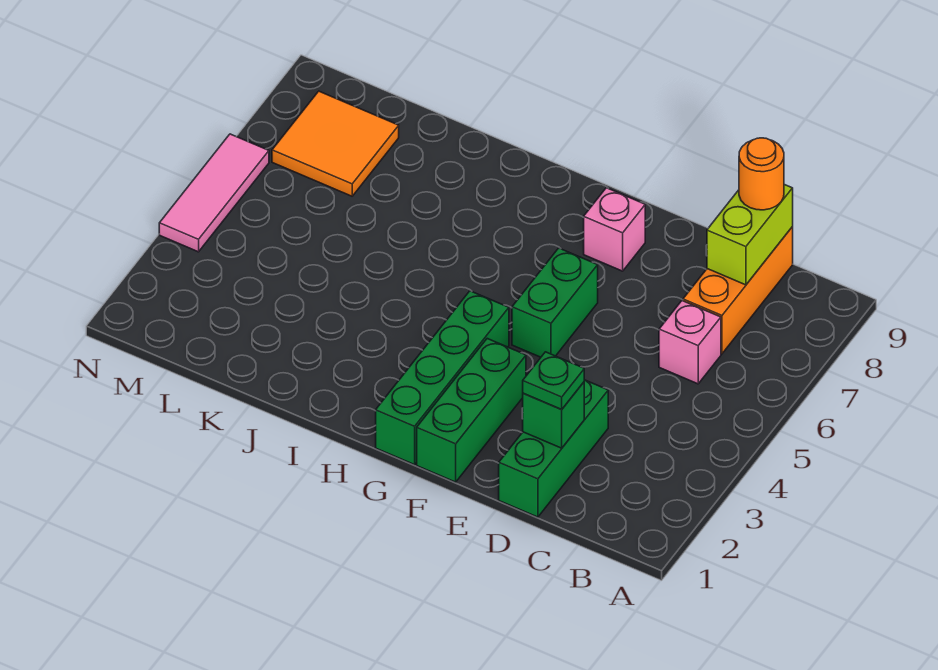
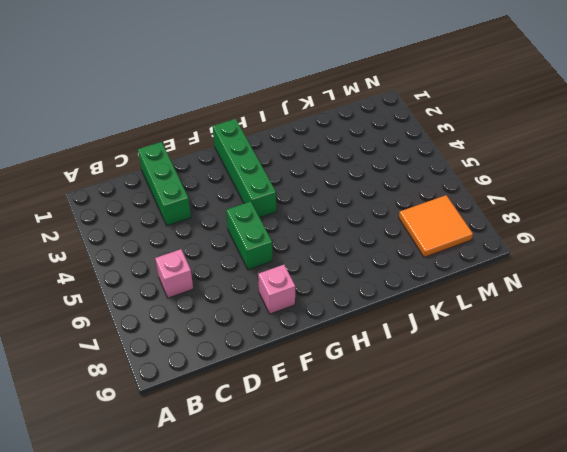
none -> orange brick C7:C9 level 1
none -> green brick F1:F3 level 1
none -> pink tile N4:N6 level 1

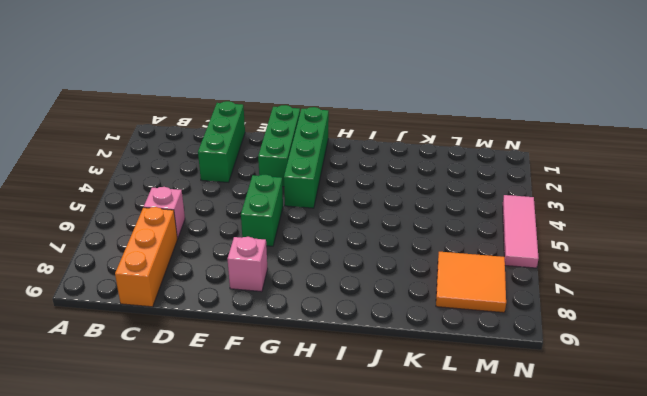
none -> lime brick C8:C9 level 2
none -> green brick D2 level 2
none -> orange round brick C9 level 3

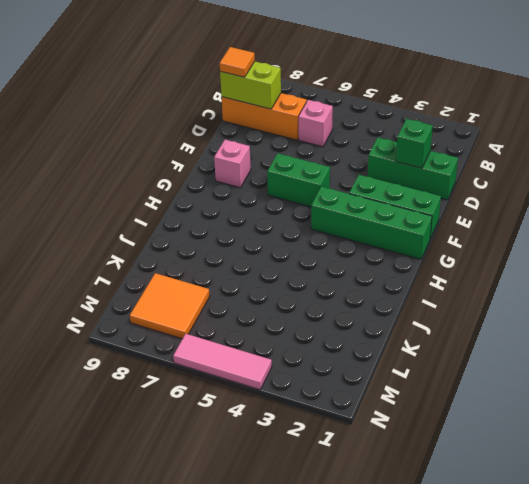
orange tile C9 level 3 -> orange round brick C9 level 3
none -> green plate D2 level 3

